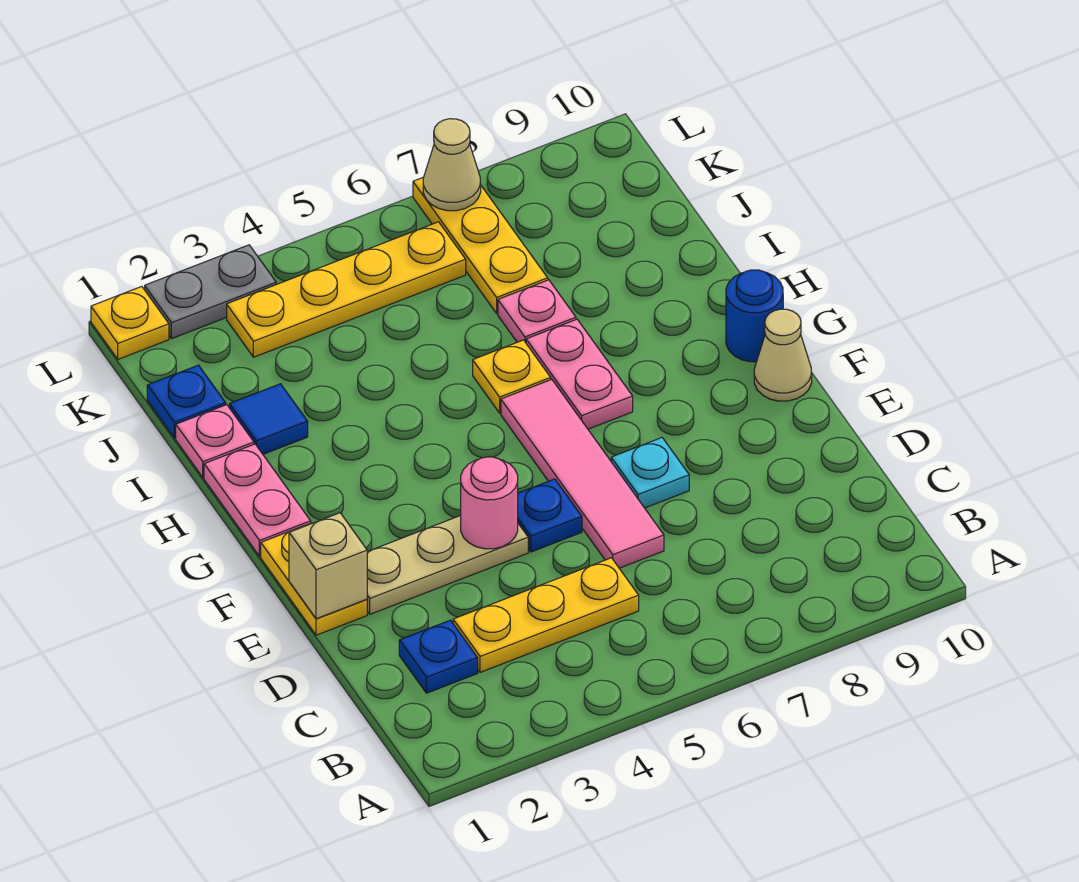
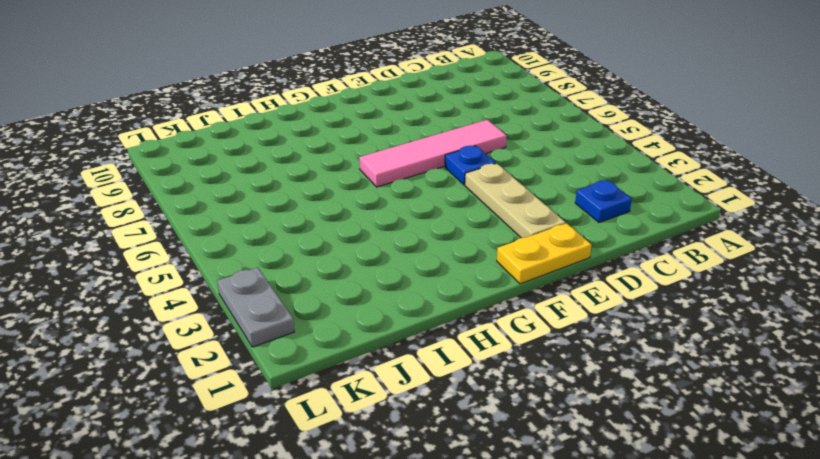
none -> yellow plate C3:C5 level 1
none -> cyan plate E7 level 1
none -> tan cone F10 level 1

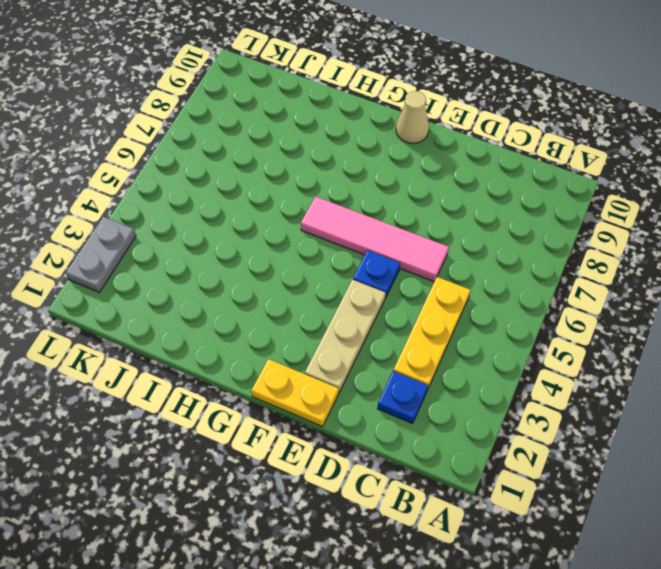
none -> cyan plate E7 level 1
none -> pink plate G1:H1 level 1
none -> pink plate G7:H7 level 1

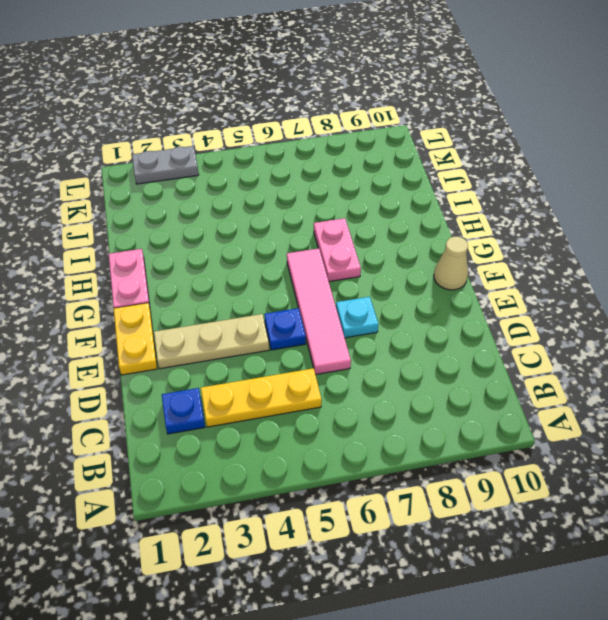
none -> blue round brick G10 level 1
none -> yellow plate H6 level 1
none -> pink plate I1 level 1

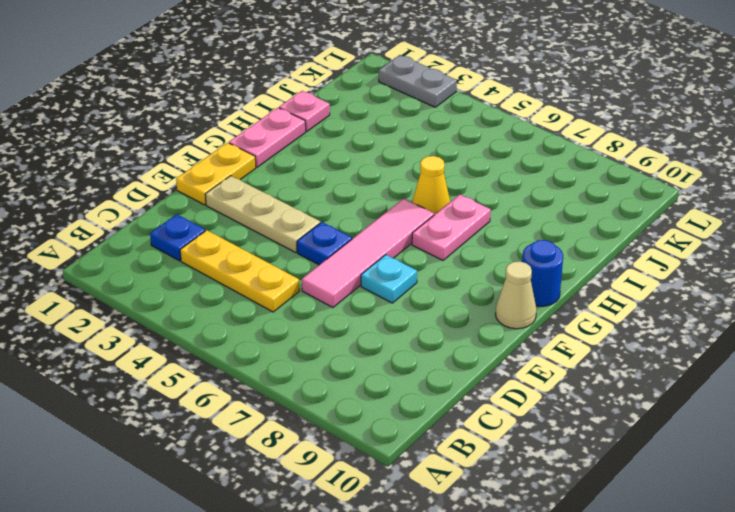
yellow cone H6 level 1 -> yellow plate H6 level 1
none -> blue tile I2 level 1
none -> pink plate I7 level 1
none -> blue plate J1 level 1

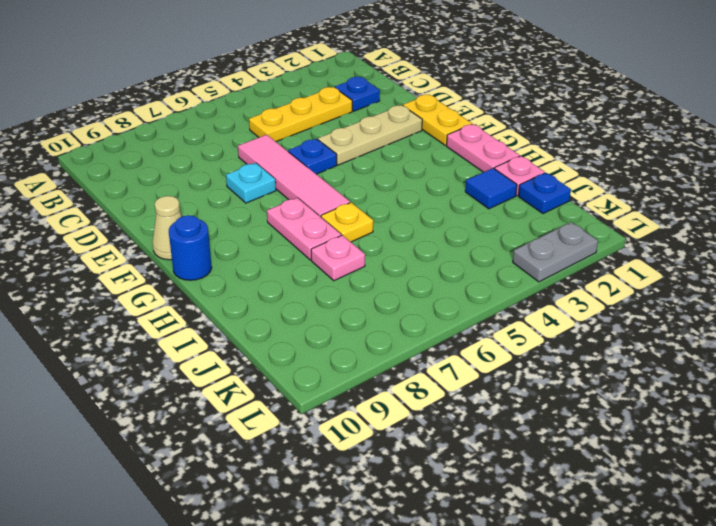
none -> yellow plate J7:L7 level 1
none -> yellow plate K3:K6 level 1
none -> yellow plate L1 level 1

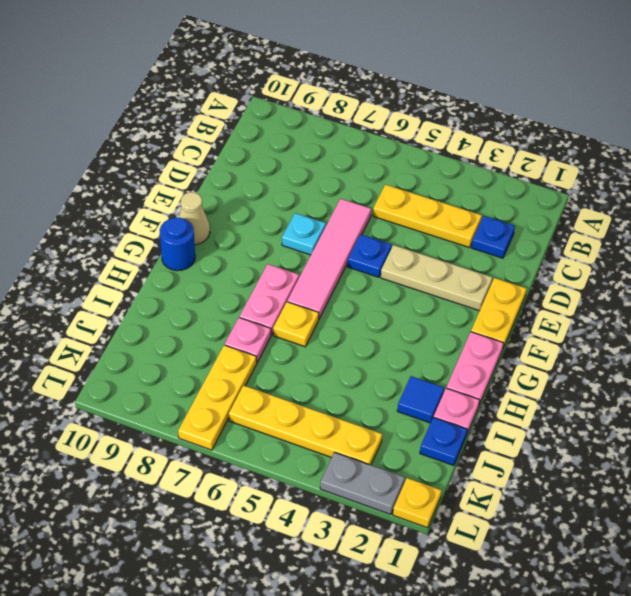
none -> tan brick E1 level 2
none -> pink round brick E4 level 2
none -> tan cone L7 level 2

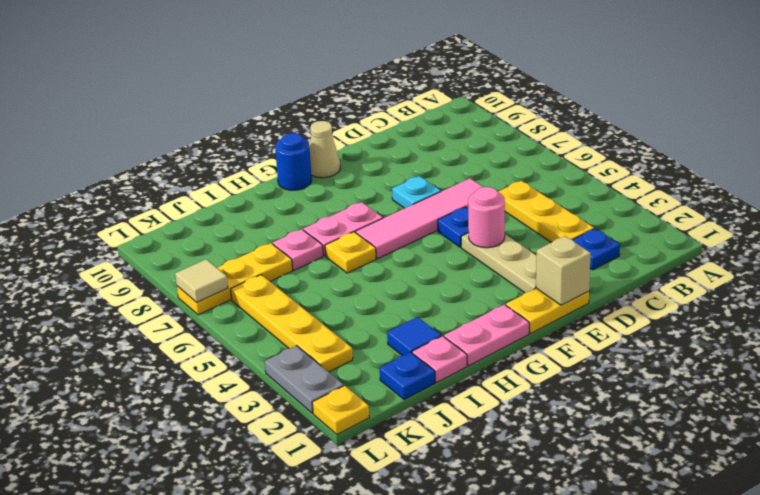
tan tile L7 level 2 -> tan cone L7 level 2

